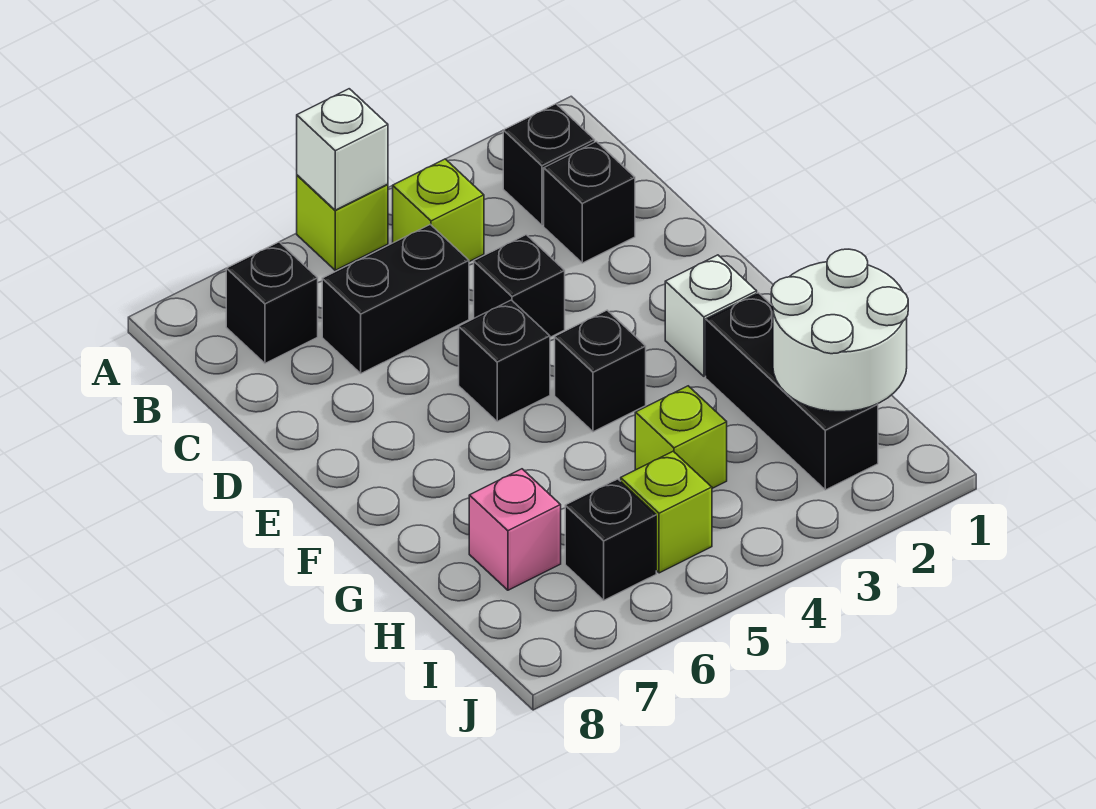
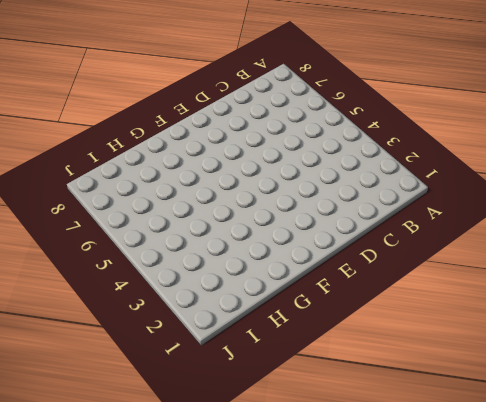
none -> lime brick A5 level 1
none -> black brick B2 level 1
none -> lime brick B4 level 1

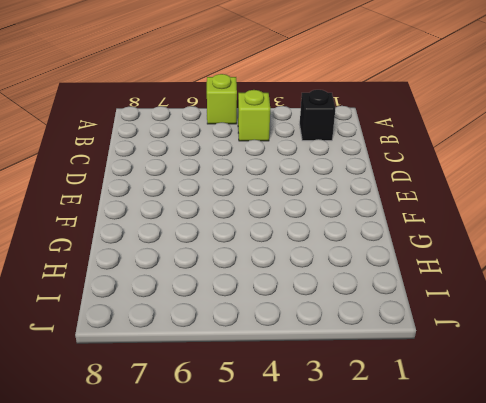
none -> black brick B7 level 1
none -> black brick C2 level 1
none -> black brick C5:C6 level 1

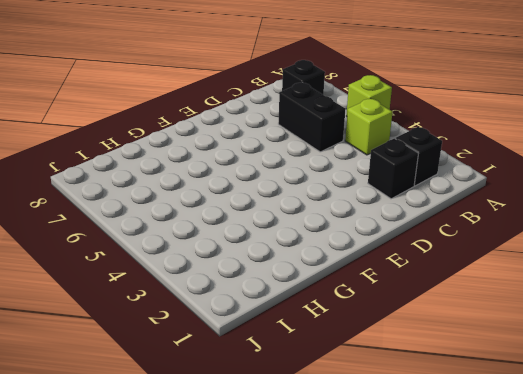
none -> black brick D4 level 1
none -> black brick E5 level 1
none -> white brick F2 level 1

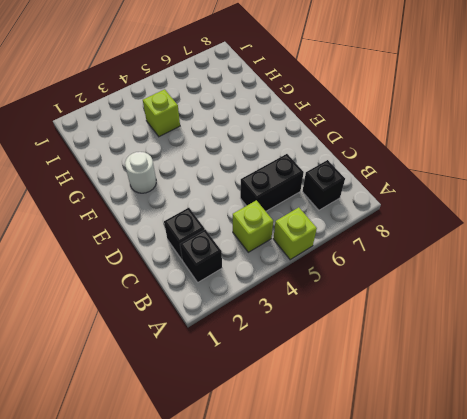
white round brick F2 level 1 -> white brick F2 level 1
none -> black brick D4 level 1
none -> black brick E5 level 1
none -> black brick F4 level 1

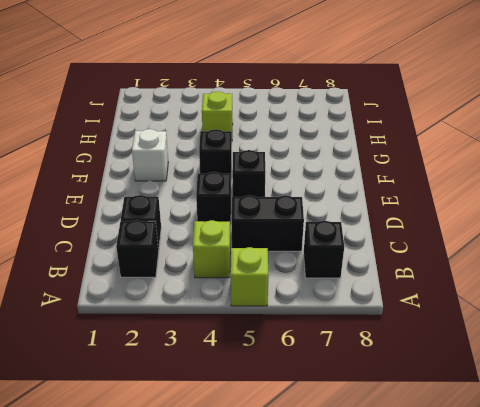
none -> black brick G2:I2 level 1
none -> pink brick H7 level 1
none -> lime brick I5 level 1

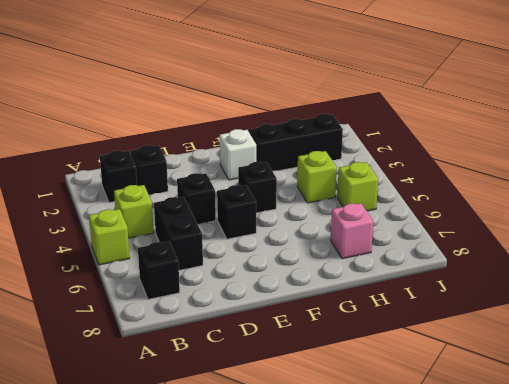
none -> black brick I6 level 1
none -> white brick A5 level 2
none -> white round brick H1:I2 level 2

